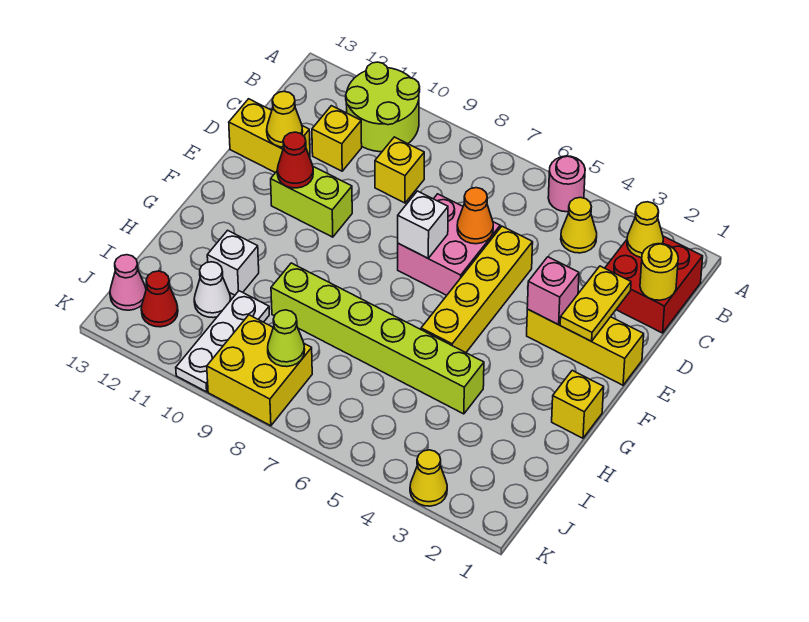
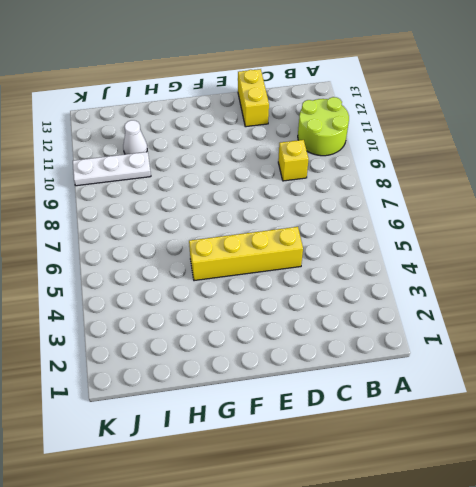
none -> pink round brick A5 level 1
none -> red brick B1:C2 level 1
none -> yellow cone B4 level 1

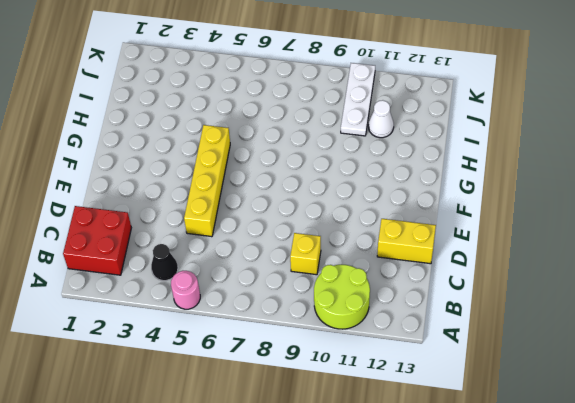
black cone B4 level 1 -> yellow cone B4 level 1
none -> yellow brick C11 level 1
none -> pink brick D6:E7 level 1
none -> yellow brick E1:E3 level 1

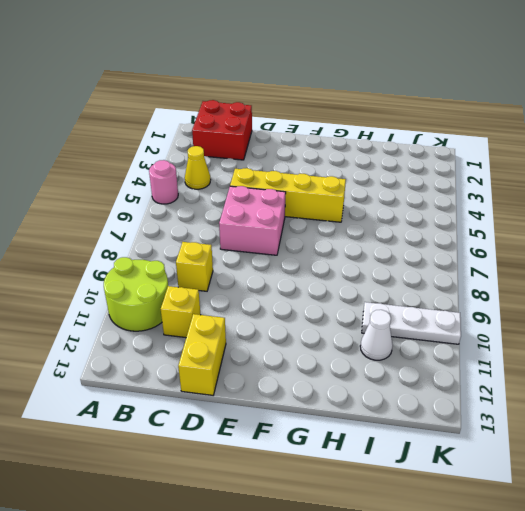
none -> yellow brick E1:E3 level 1
none -> lime brick E10:E11 level 1
none -> yellow brick G1 level 1

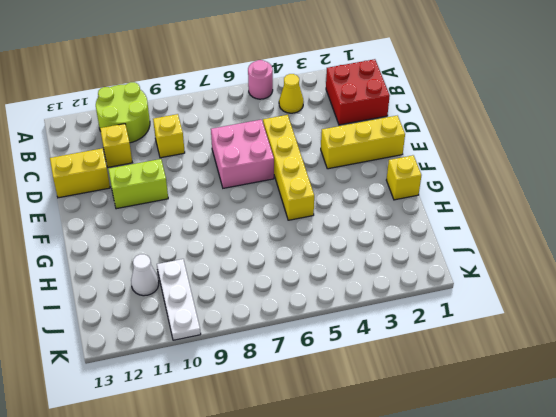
none -> lime brick H4:H9 level 1
none -> white brick H11 level 1
none -> yellow brick J8:K9 level 1

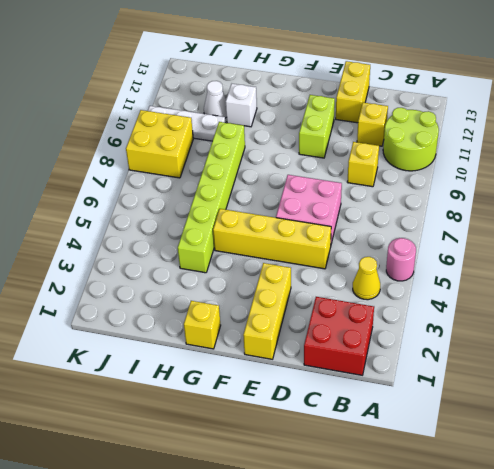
none -> red cone J12 level 1
none -> pink cone J13 level 1
none -> yellow cone K3 level 1

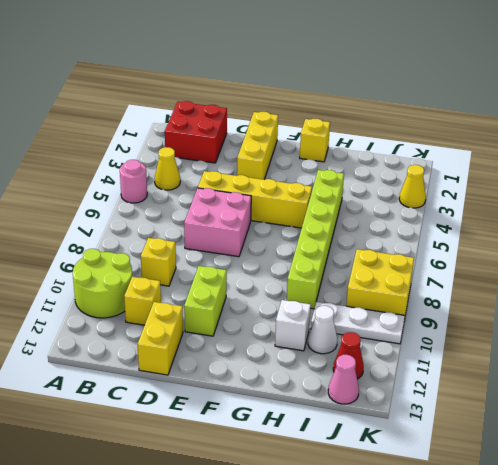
none -> yellow cone B2 level 2
none -> yellow round brick C1 level 2
none -> yellow plate D2:E2 level 2

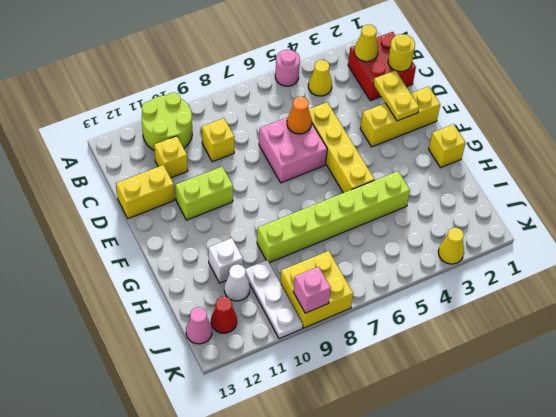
pink brick K9 level 2 -> pink brick E3 level 2
none -> yellow cone D12 level 2
none -> white brick E7 level 2
none -> red cone E11 level 2

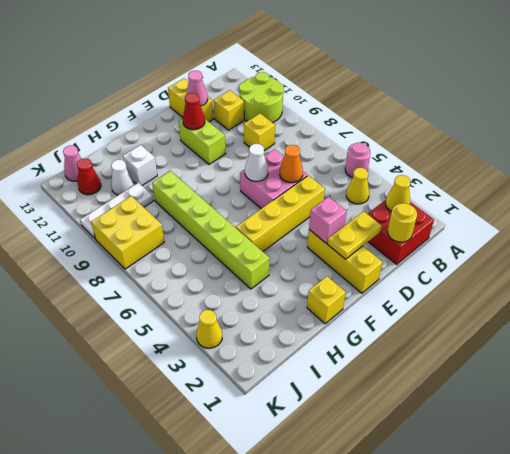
pink cone D12 level 2 -> yellow cone D12 level 2
white cone E7 level 2 -> white brick E7 level 2
none -> lime cone J8 level 2

